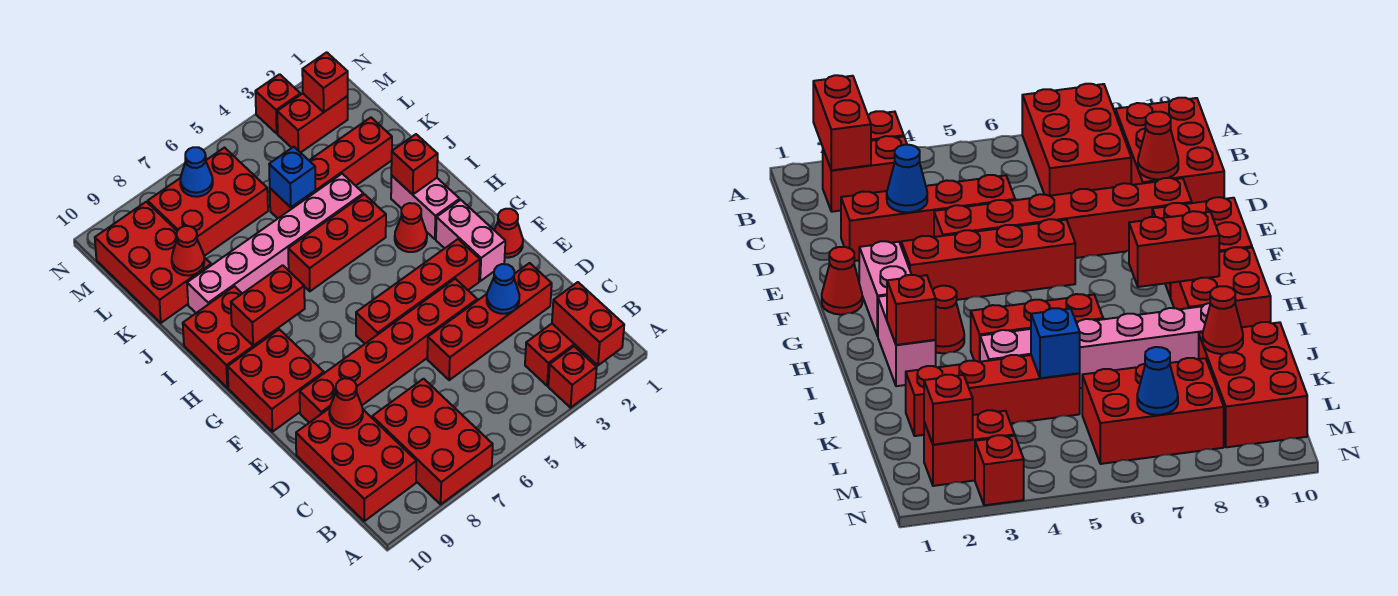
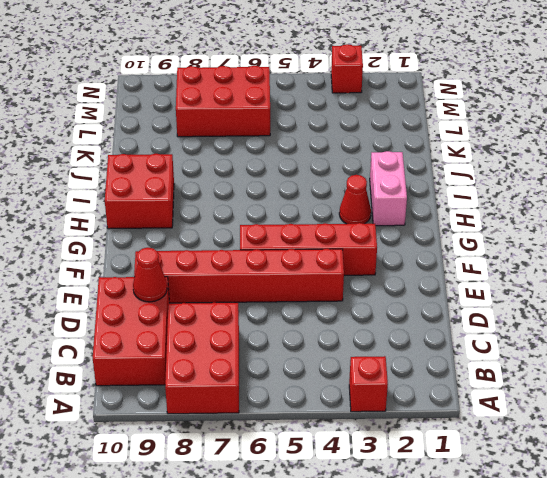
none -> red brick B2:B3 level 1
none -> red brick D2:D5 level 1
none -> red cone F1 level 1

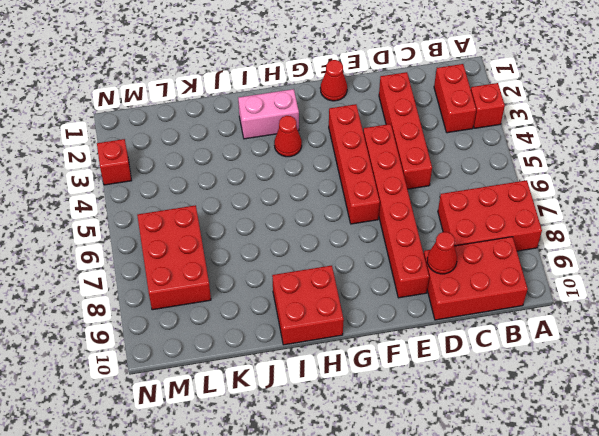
none -> pink brick F2:G2 level 1
none -> red brick F9:G10 level 1
none -> red brick I4:I6 level 1

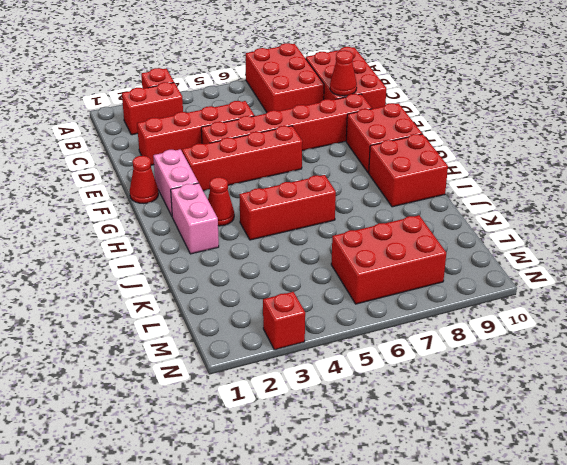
none -> pink brick J4:J9 level 1
none -> red brick K2:K5 level 1
none -> red brick K9:M10 level 1

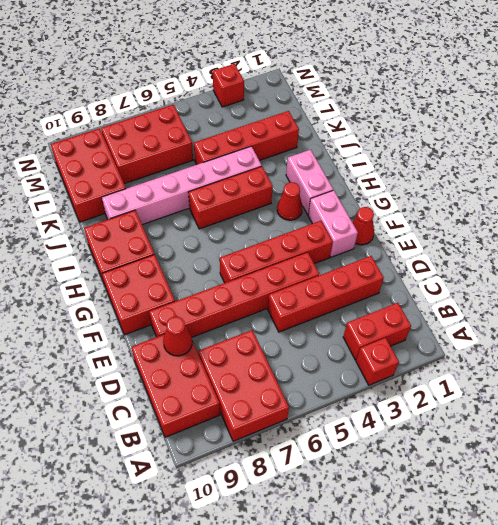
none -> red brick M2:M3 level 1
none -> red brick A2:B2 level 2
none -> blue cone D3 level 2

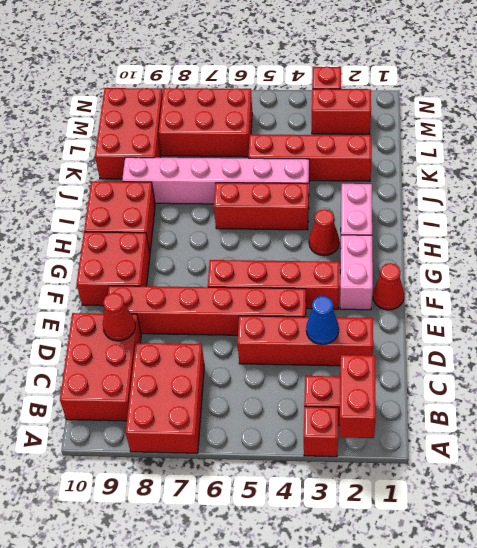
none -> red brick H8:H9 level 2
none -> red brick I2 level 2
none -> blue brick K5 level 2

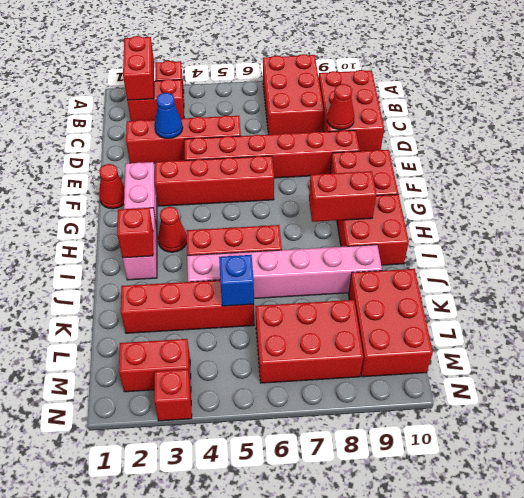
none -> red cone K9 level 2
none -> red brick M2 level 2
none -> blue cone M7 level 2

